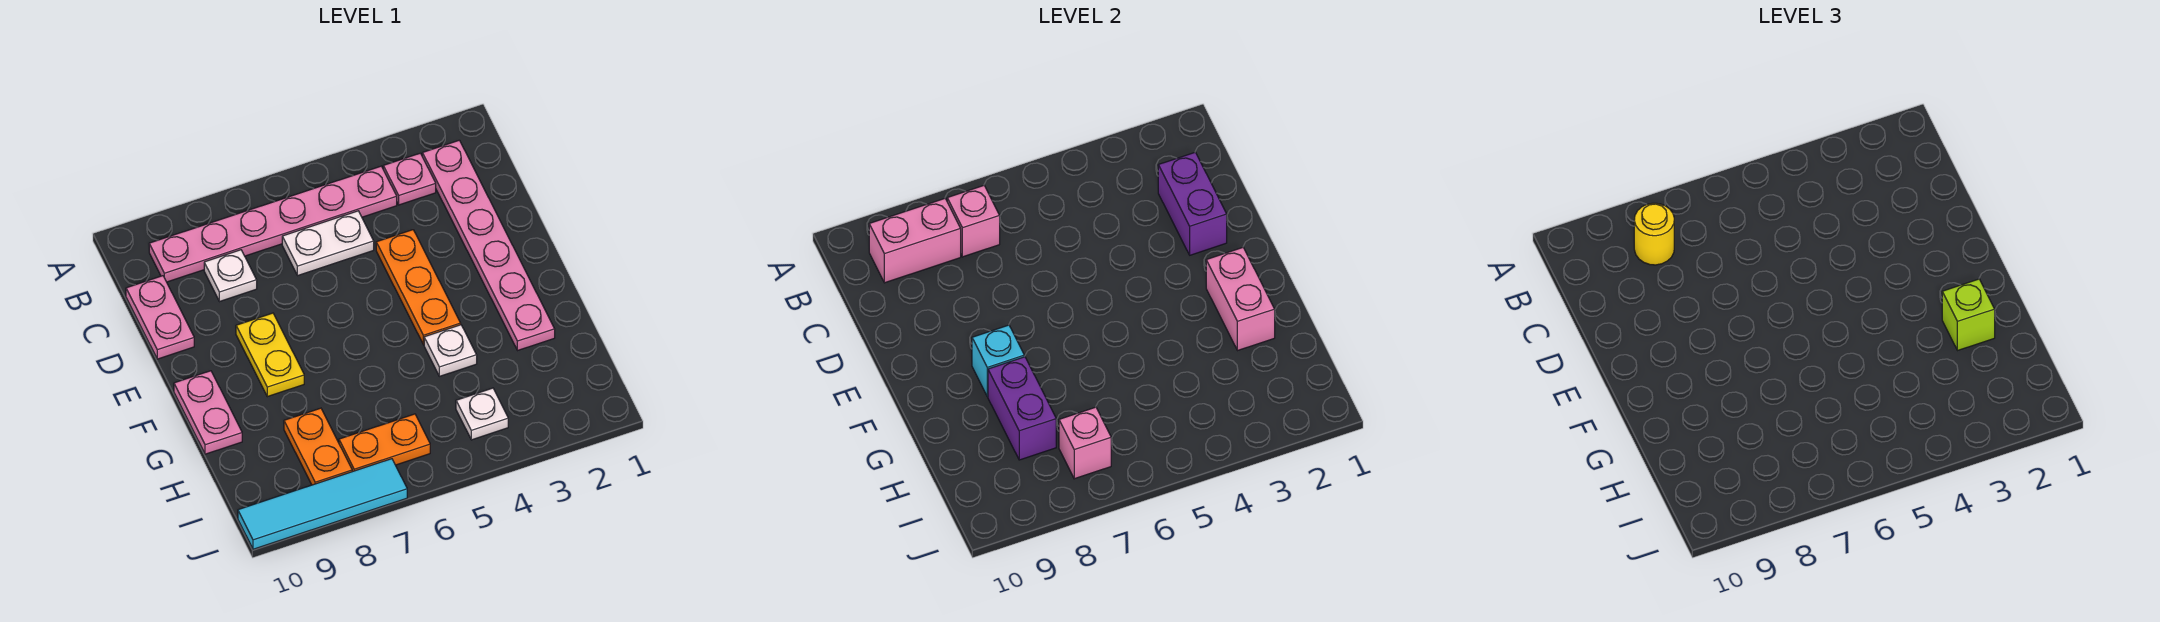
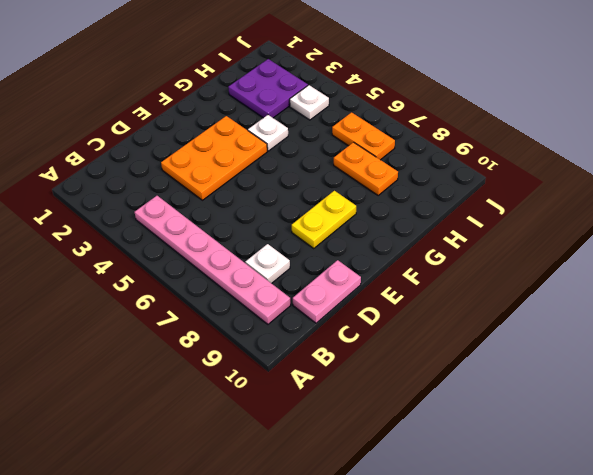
orange plate D3:F4 level 1 -> orange plate D4:F4 level 1
purple plate H2:I3 level 1 -> none
orange plate H7:H8 level 1 -> orange plate H8:I8 level 1
none -> pink plate B2:G2 level 1
none -> pink plate B3 level 1
none -> white plate C5:C6 level 1

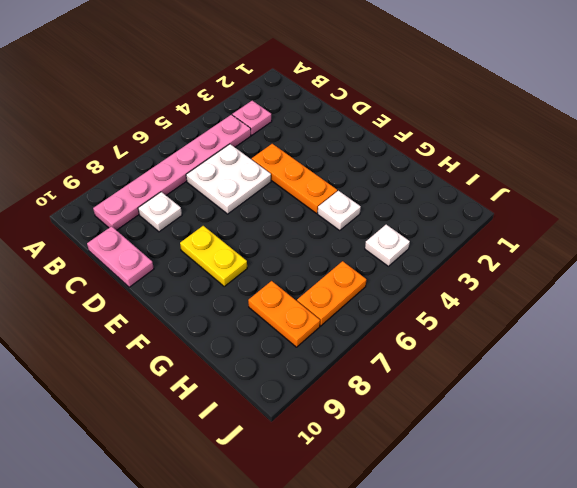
white plate C5:D6 level 1 -> white plate C5:C6 level 1
none -> pink plate B2:G2 level 1
none -> pink plate F10:G10 level 1
none -> cyan tile J7:J10 level 1

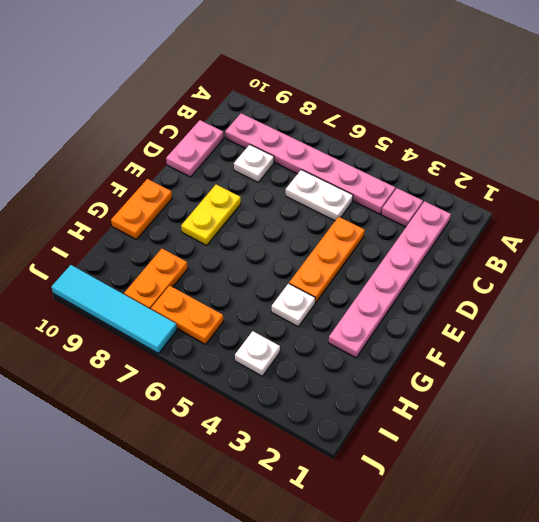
orange plate F10:G10 level 1 -> pink plate F10:G10 level 1
none -> pink brick B7 level 2
none -> pink brick B8:B9 level 2
none -> purple brick C2:D2 level 2

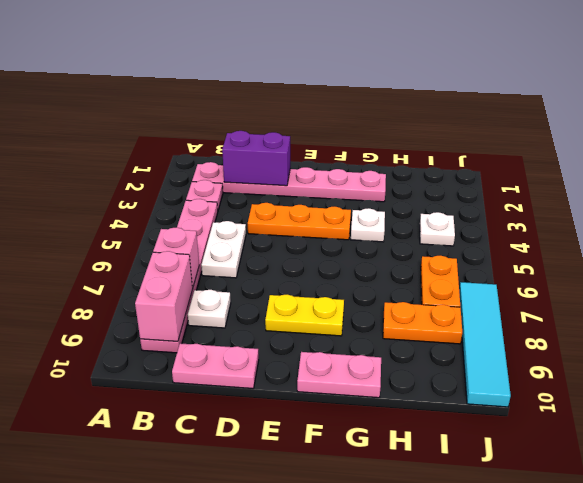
none -> pink brick F2:G2 level 2
none -> cyan brick F8 level 2
none -> purple brick G8:H8 level 2

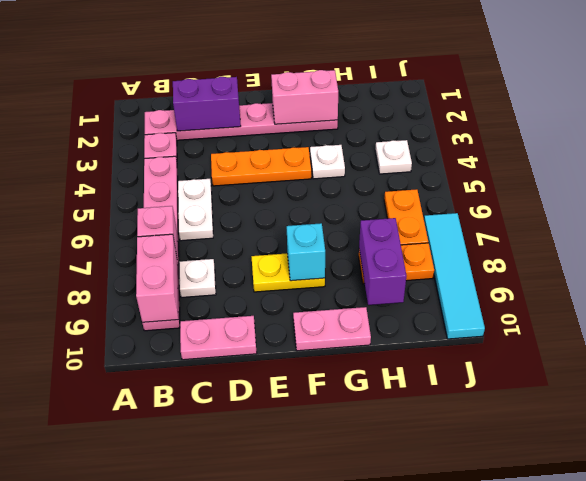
purple brick H8:H9 level 2 -> purple brick G8:H8 level 2
none -> pink brick I7 level 2
none -> yellow round brick B8 level 3
none -> lime brick G2 level 3

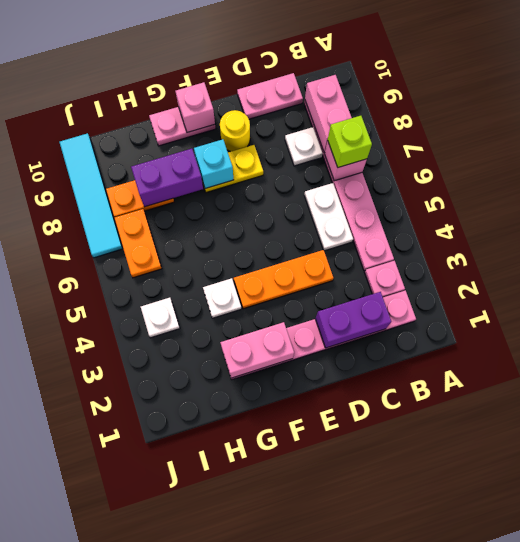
lime brick B7 level 3 -> lime brick G2 level 3
yellow round brick E9 level 1 -> yellow round brick B8 level 3
pink brick F10 level 2 -> pink brick I7 level 2

